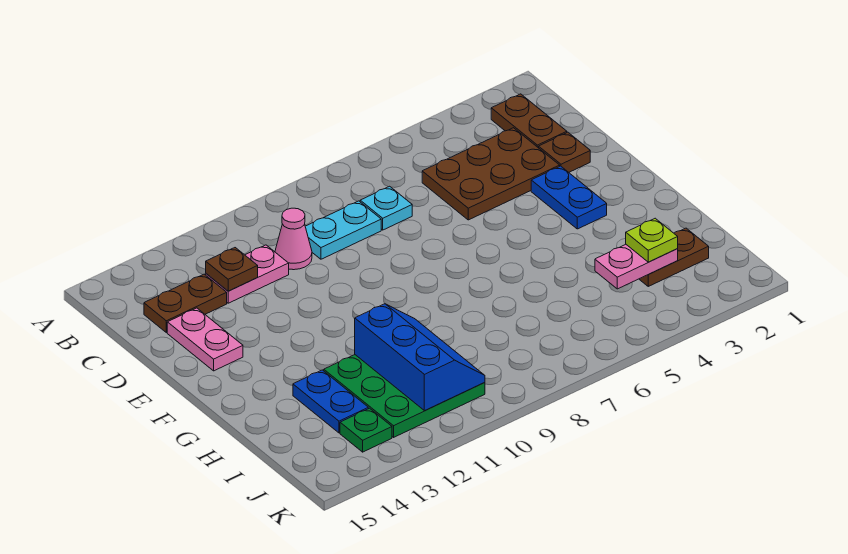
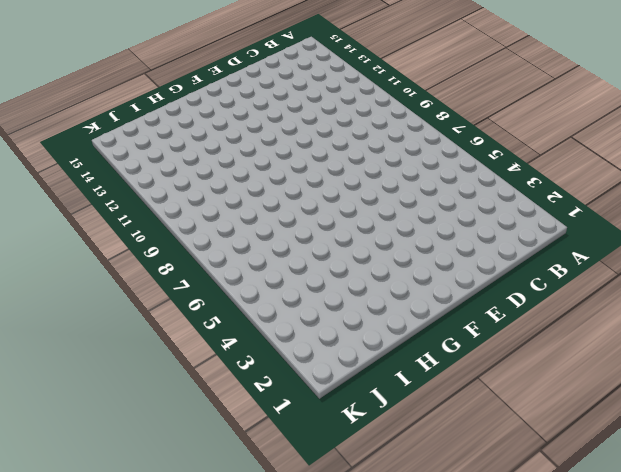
none -> brown plate B2:C2 level 1
none -> brown plate C3:D5 level 1
none -> cyan plate C7 level 1

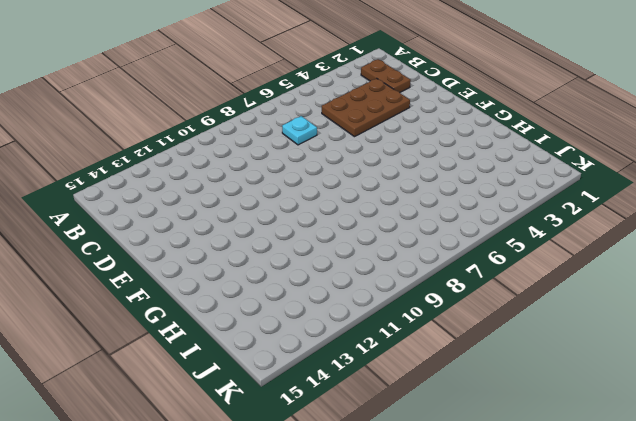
none -> cyan plate C8:C9 level 1
none -> pink cone C10 level 1
none -> pink plate C11:C12 level 1

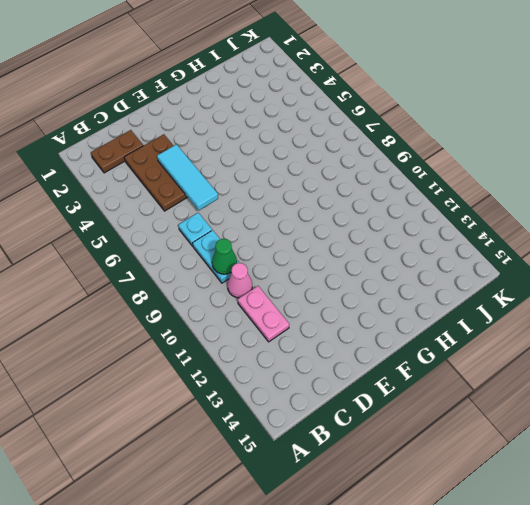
green cone C9 level 2 -> none
cyan tile D4:D6 level 2 -> none
none -> brown plate C13:C14 level 1
none -> brown plate D2 level 1
none -> pink plate D14:E14 level 1

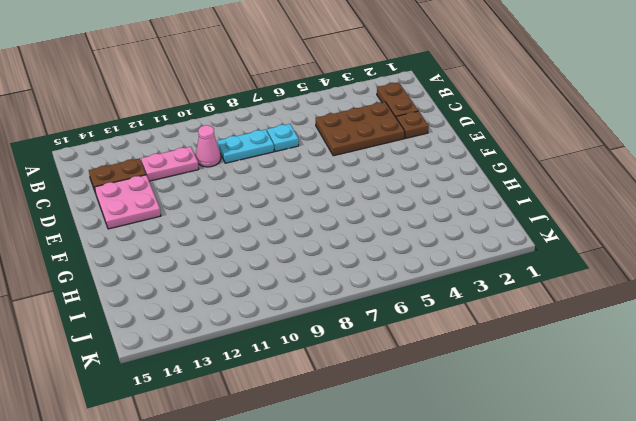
pink plate D13:E14 level 1 -> pink plate D14:E14 level 1
none -> blue plate E3:F3 level 1
none -> green plate H10:J12 level 1
none -> blue plate H13:I13 level 1

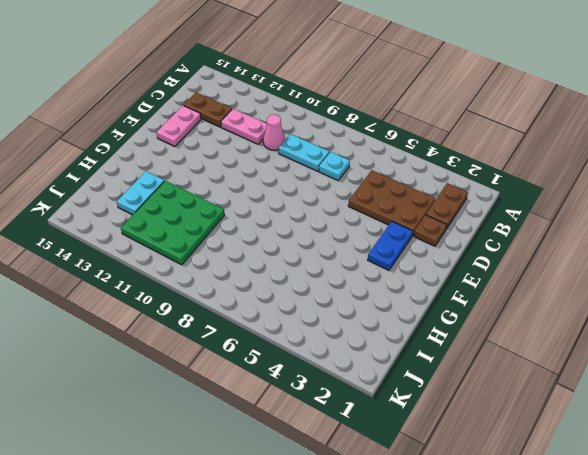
cyan plate H13:I13 level 1 -> blue plate H13:I13 level 1
none -> brown plate I2:I3 level 1
none -> green plate J13 level 1
none -> brown plate C12 level 2

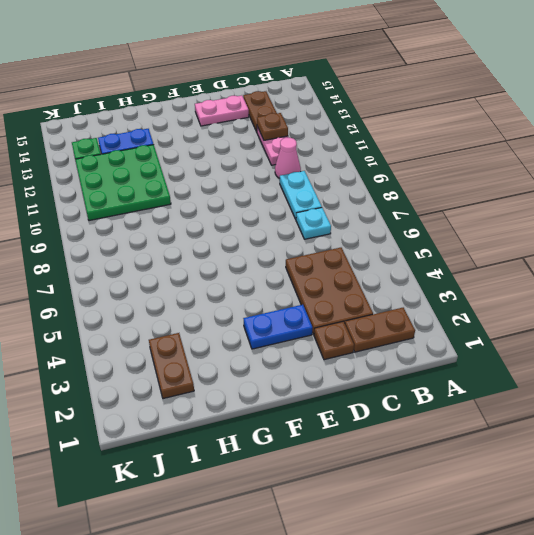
none -> blue slope H10:J11 level 2 top 11
none -> pink plate I3:I4 level 2
none -> lime plate I3 level 3

